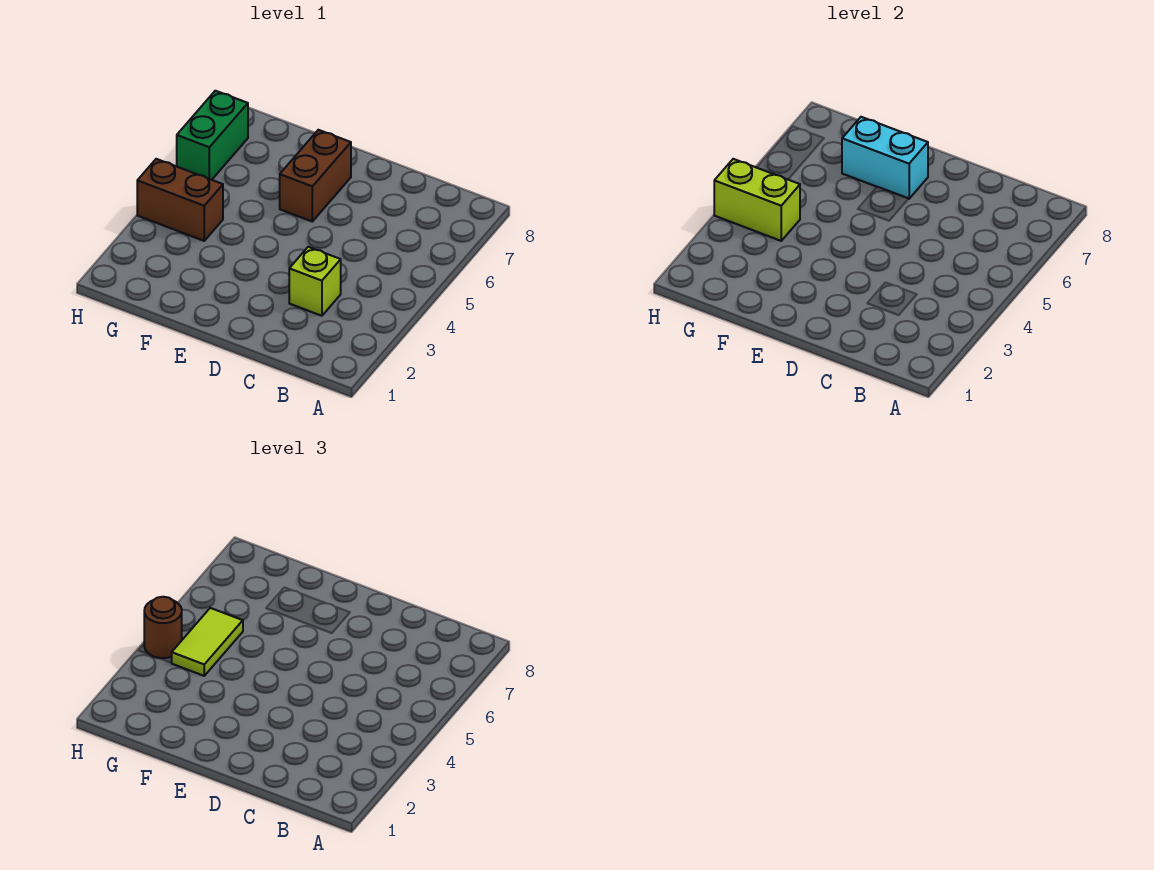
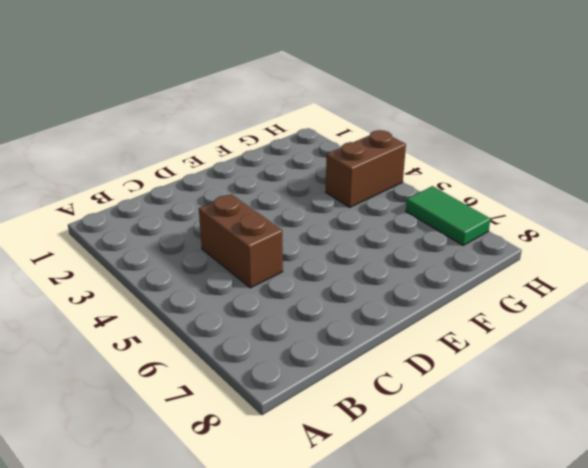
brown brick C4:C5 level 1 -> brown brick E6:E7 level 1
green tile H6:H7 level 1 -> green brick H6:H7 level 1
none -> lime brick C3 level 1
none -> cyan brick E7:F7 level 2

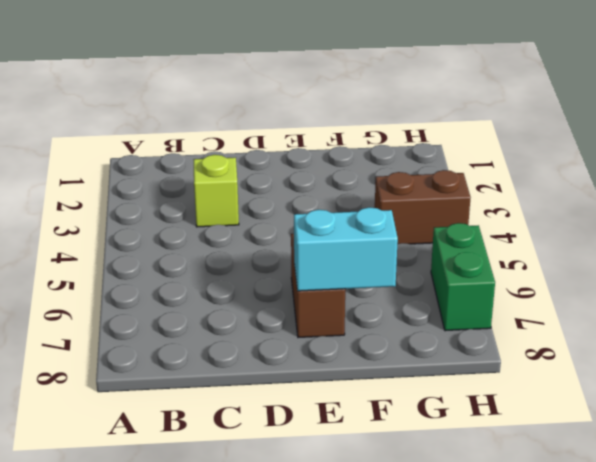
none -> lime brick G4:H4 level 2
none -> lime tile G4:G5 level 3

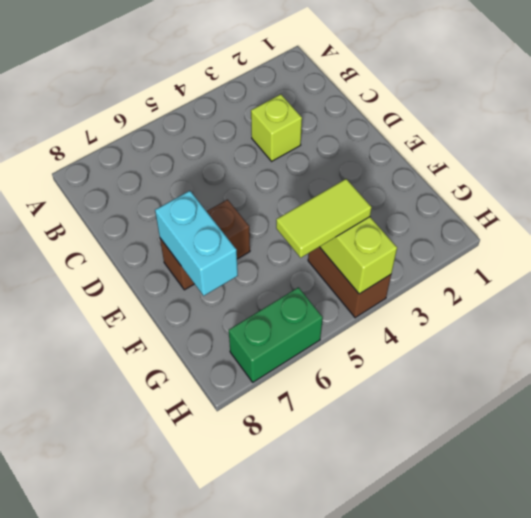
none -> brown round brick H4 level 3

